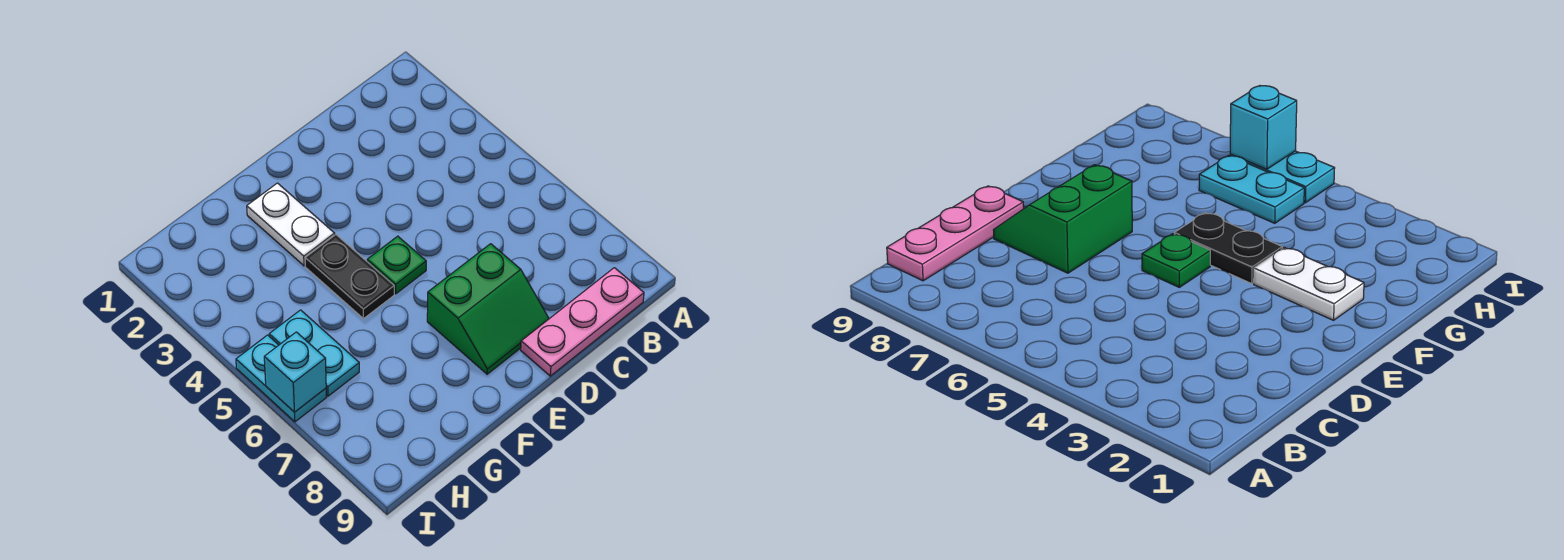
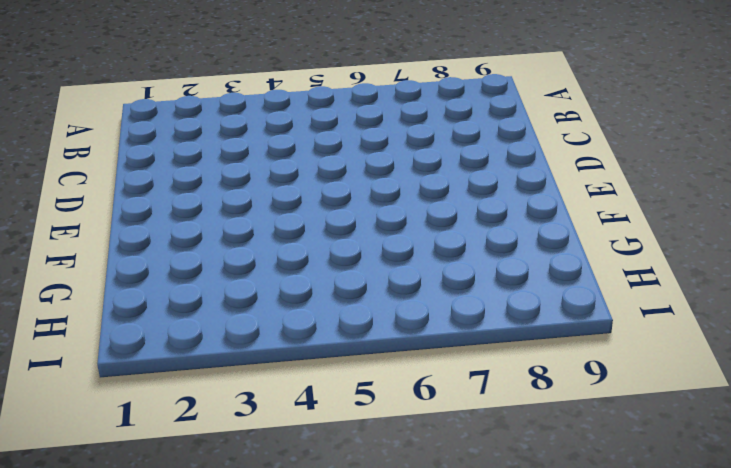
none -> pink plate B9:D9 level 1
none -> green slope D7:E8 level 1 top 7

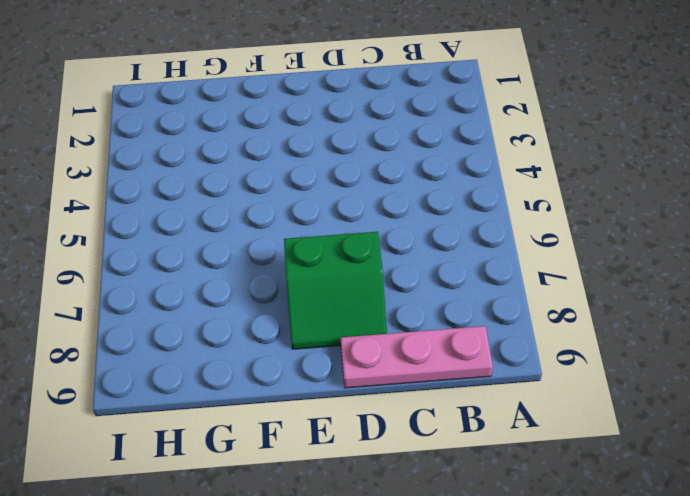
none -> green plate E5 level 1
none -> white plate F2:F3 level 1

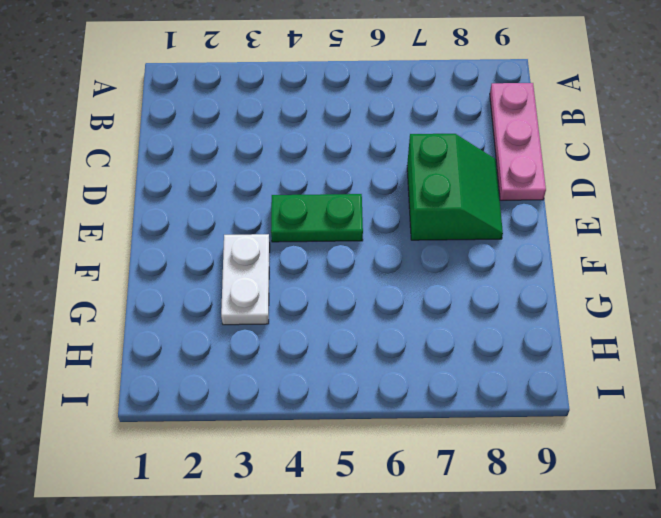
green plate E4:E5 level 1 -> green plate E5 level 1
white plate F3:G3 level 1 -> white plate F2:F3 level 1
none -> black plate F4:F5 level 1
none -> cyan plate H5:H6 level 1

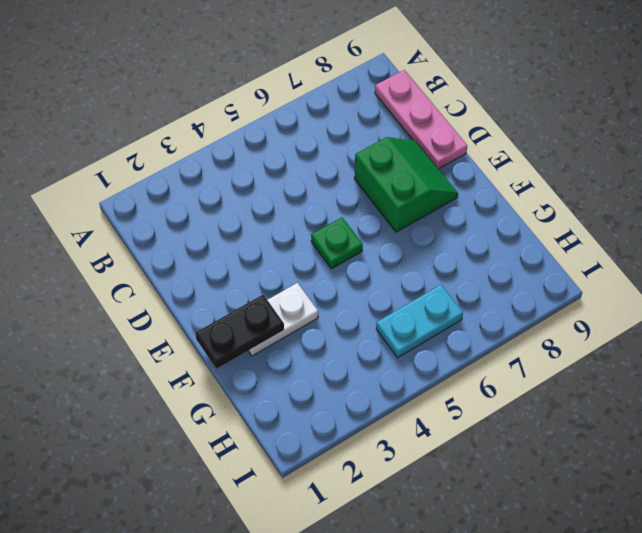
black plate F1:F2 level 2 -> black plate F4:F5 level 1
none -> cyan plate I5:I6 level 1
none -> cyan brick I6 level 2

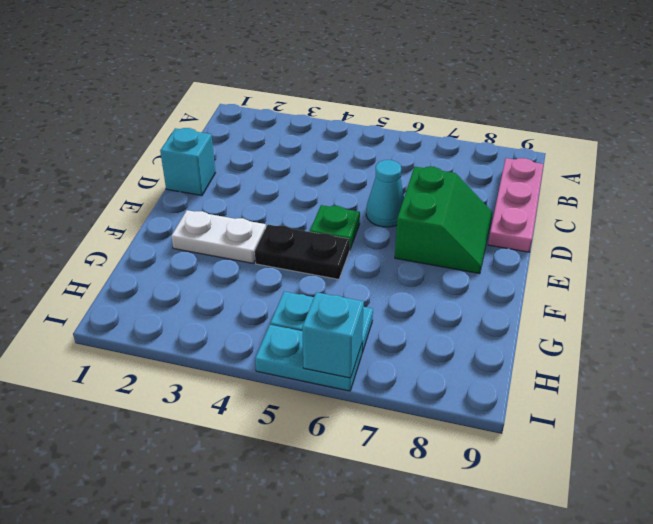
cyan brick D1 level 1 -> none
cyan cone D6 level 1 -> none

